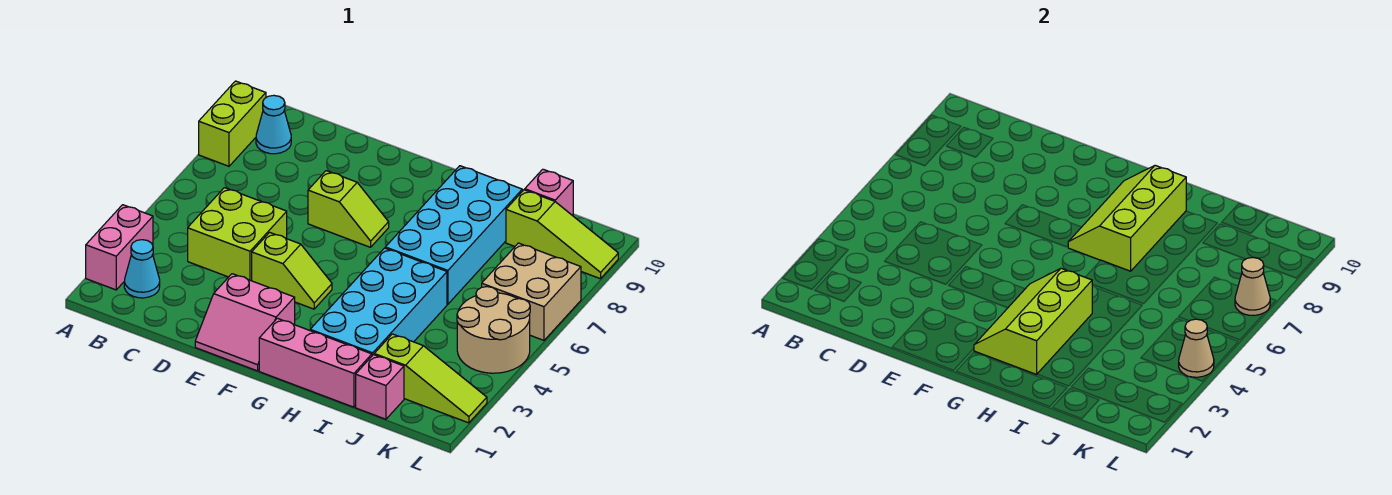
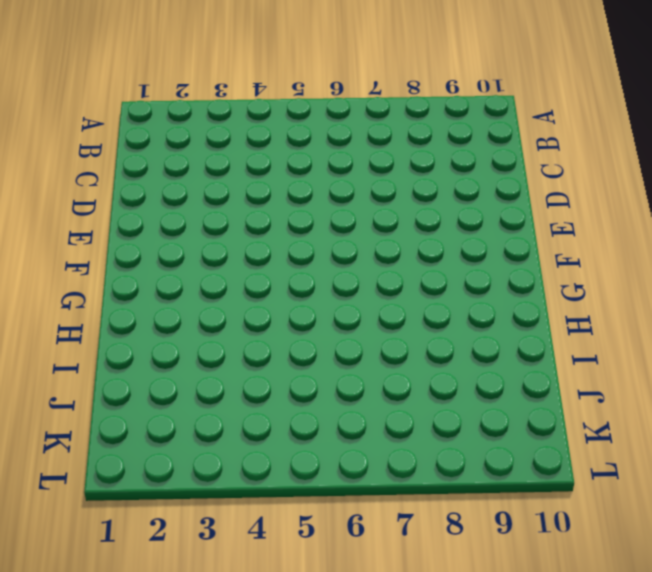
none -> pink brick A2:A3 level 1
none -> lime brick A8:A9 level 1
none -> cyan cone B2 level 1

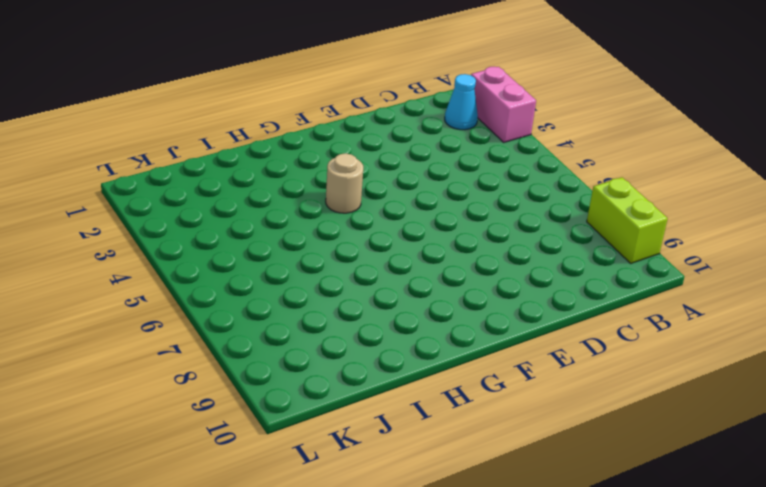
tan round brick G4 level 1 -> none
none -> cyan cone B9 level 1
none -> lime brick C4:D5 level 1
none -> pink slope E1:F2 level 1 top 2

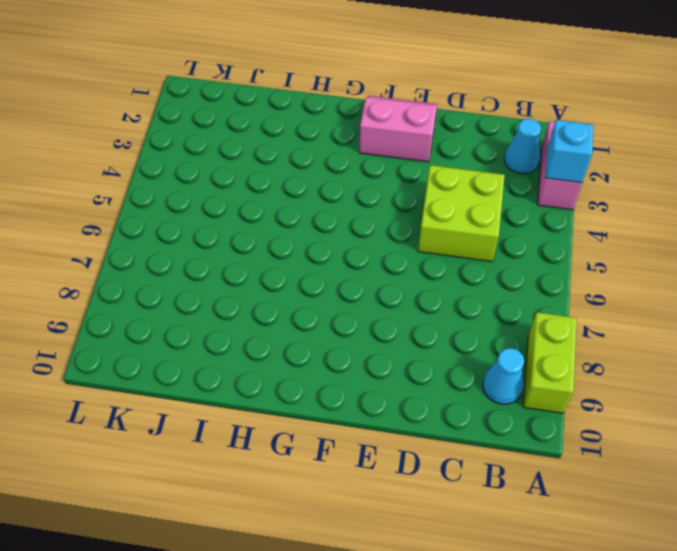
cyan brick A3 level 2 -> none
none -> lime slope E4:F4 level 1 top E
none -> lime slope E7:F7 level 1 top E
none -> pink brick G1:I1 level 1

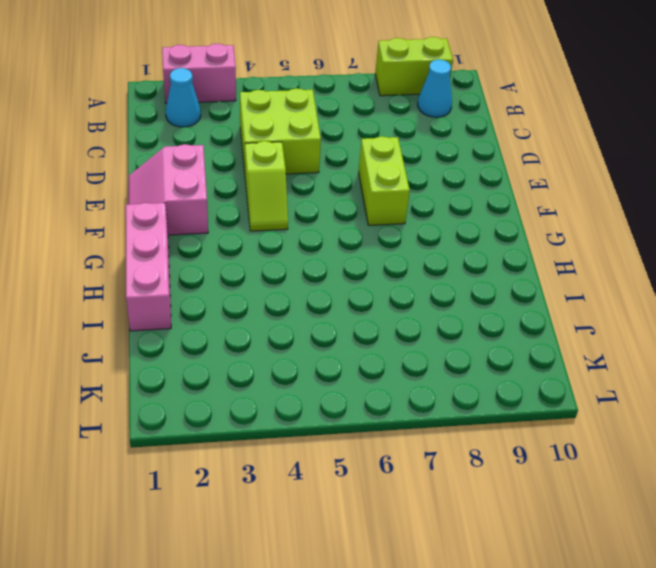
lime brick E7:F7 level 1 -> lime slope E7:F7 level 1 top E
none -> cyan brick H2:I5 level 1
none -> cyan brick H6:I9 level 1
none -> pink brick J1 level 1

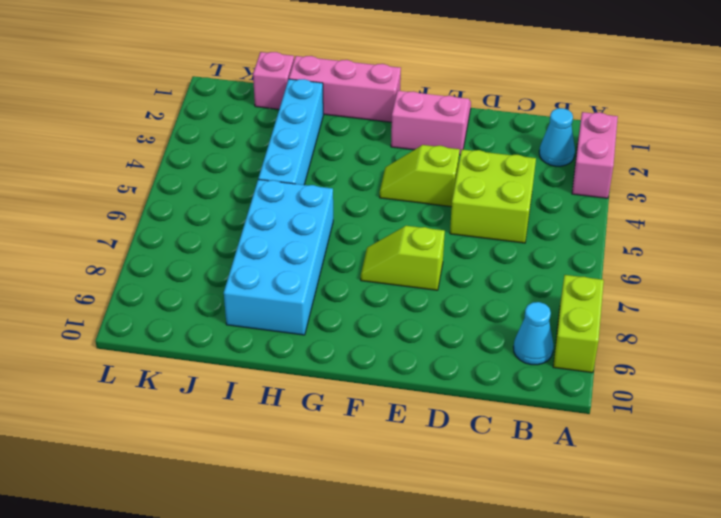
cyan brick I2:I5 level 1 -> cyan brick H2:I5 level 1
none -> lime slope J2:L2 level 1 top J
none -> lime slope J9:L9 level 1 top J
none -> pink brick J10 level 1

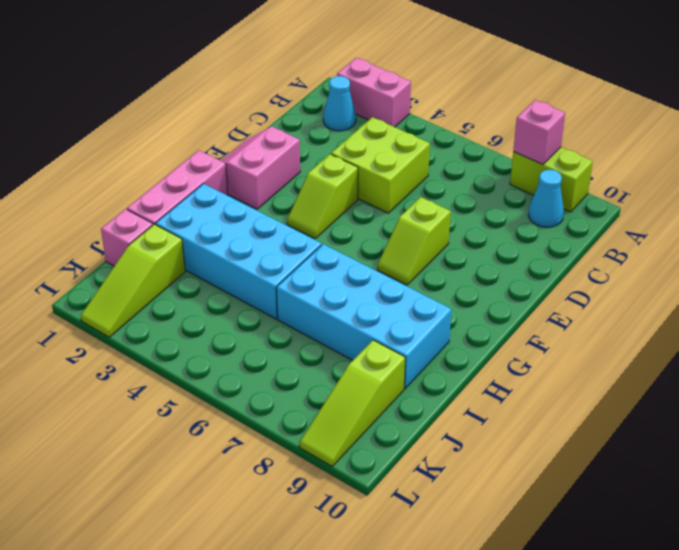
pink brick A8 level 2 -> pink brick J10 level 1
none -> tan round brick K4:L5 level 1
none -> tan brick K6:L7 level 1
none -> lime slope G2:H4 level 2 top H

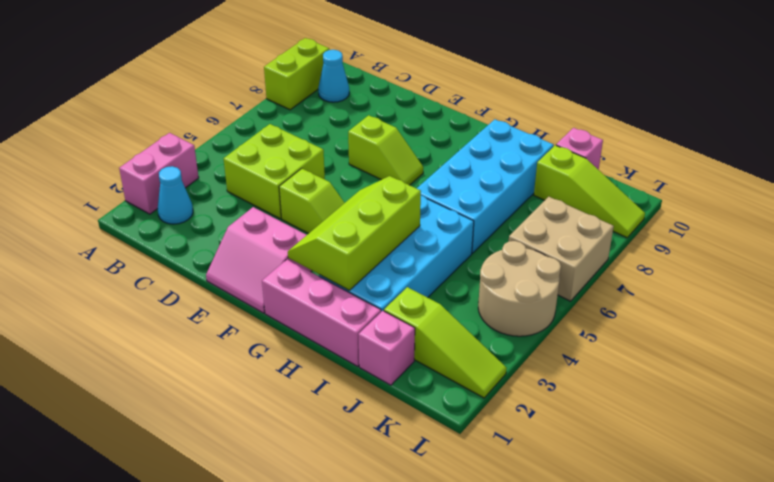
none -> lime slope G7:H9 level 2 top H
none -> tan cone L4 level 2
none -> tan cone L7 level 2

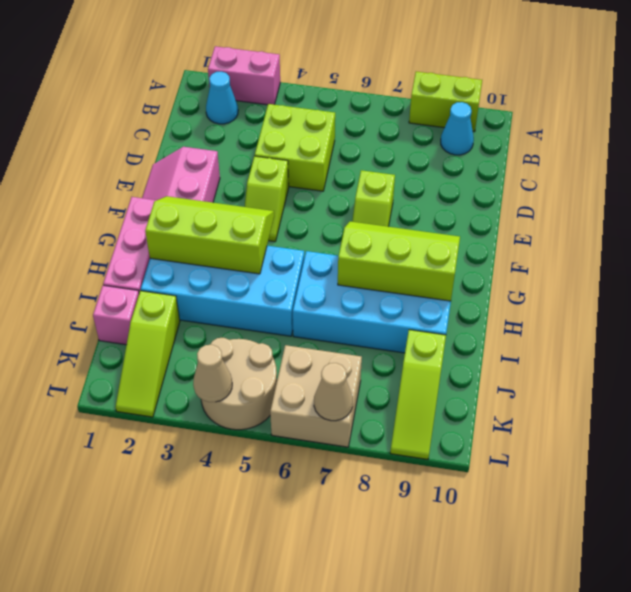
none -> pink brick J10 level 1

